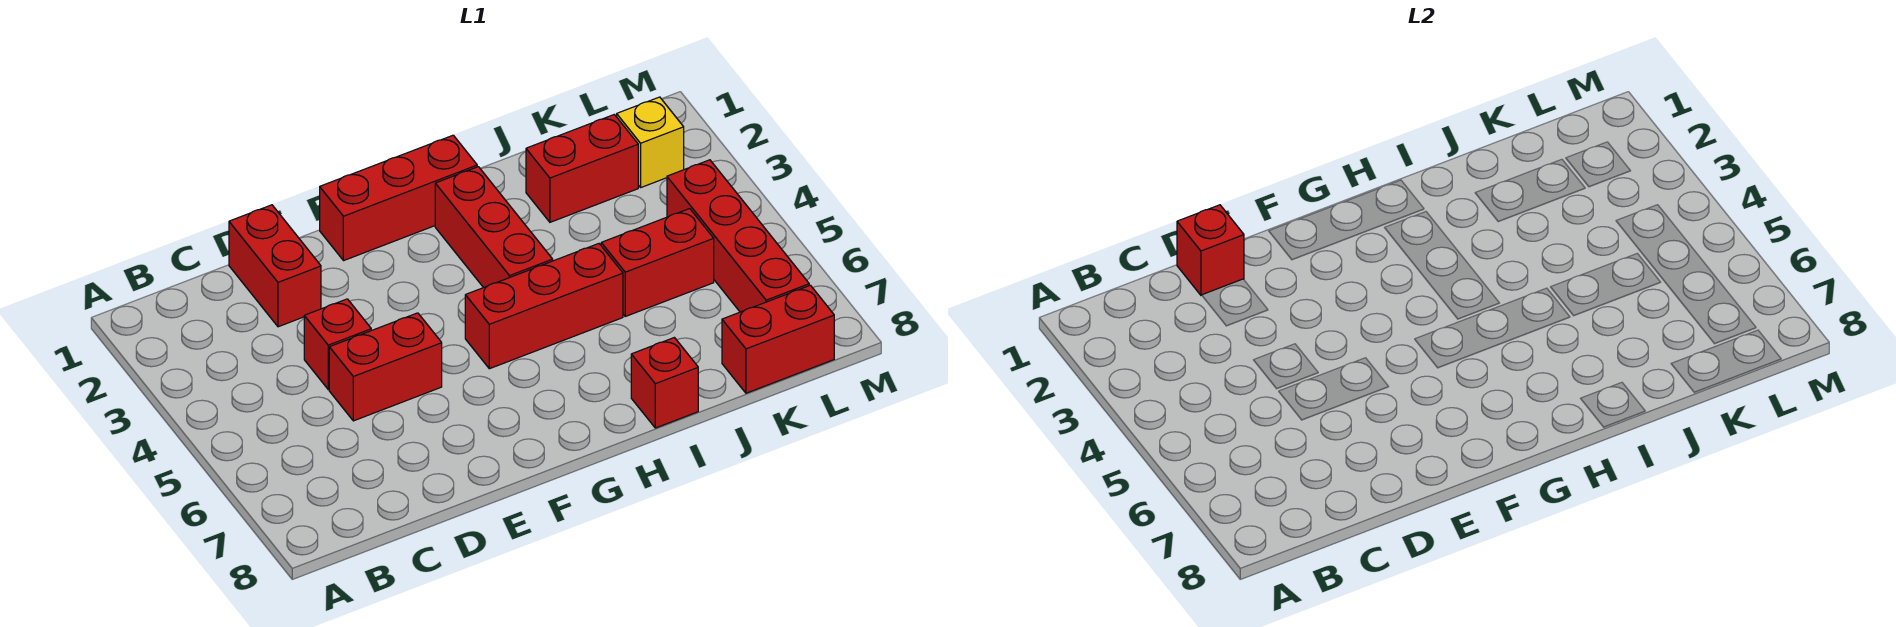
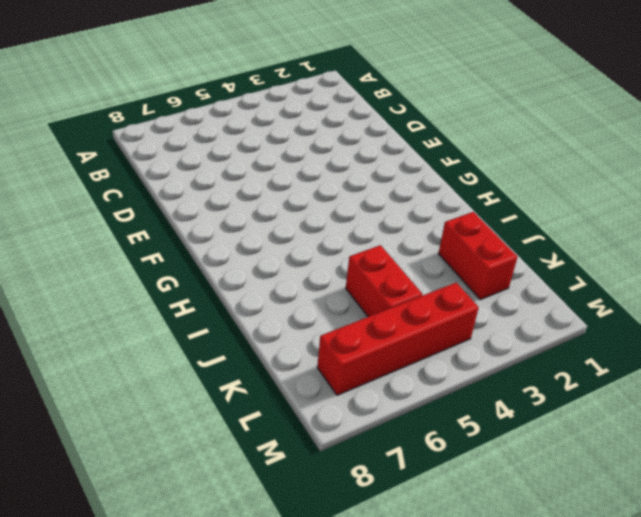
none -> red brick D1:D2 level 1
none -> red brick D4 level 1
none -> red brick D5:E5 level 1

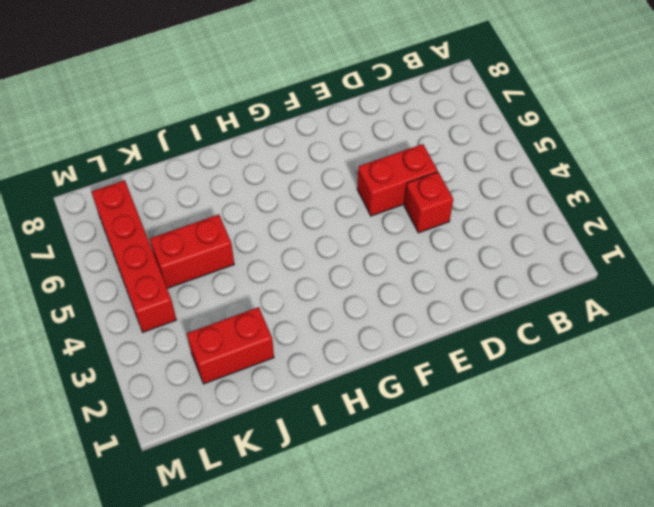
none -> red brick D1:D2 level 1
none -> red brick F1:H1 level 1
none -> red brick G5:I5 level 1

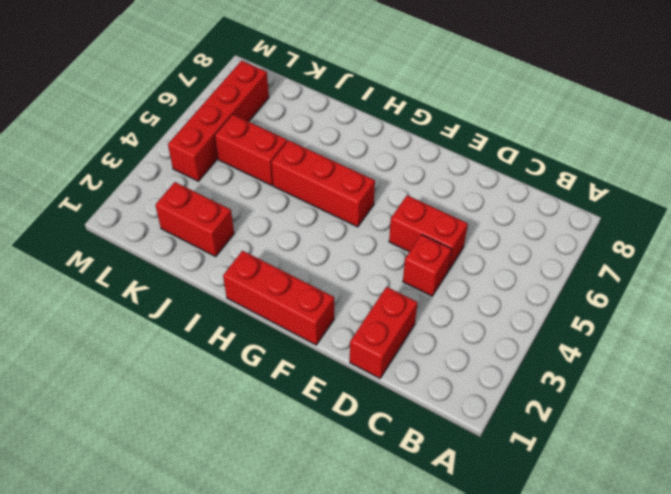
none -> red brick H2:H4 level 1
none -> red brick I8 level 1
none -> red brick K8:L8 level 1

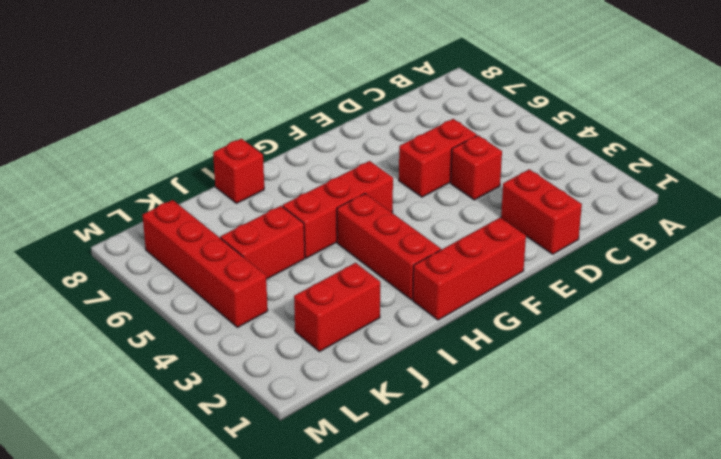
none -> red brick K8:L8 level 1
none -> yellow brick L2 level 1
none -> red brick D1 level 2

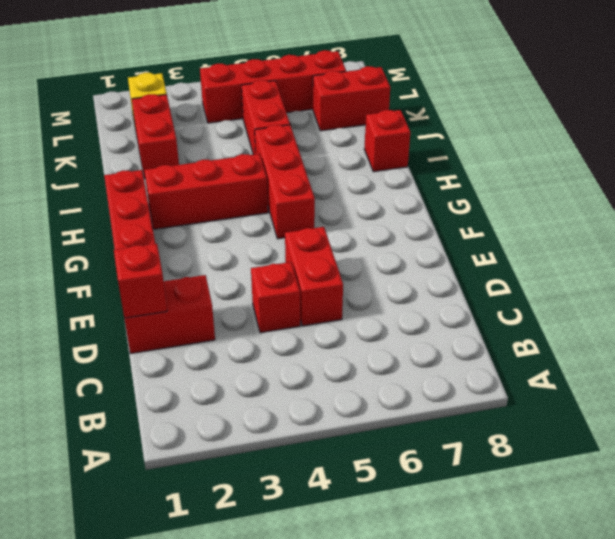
red brick K7:K8 level 1 -> red brick K8:L8 level 1

